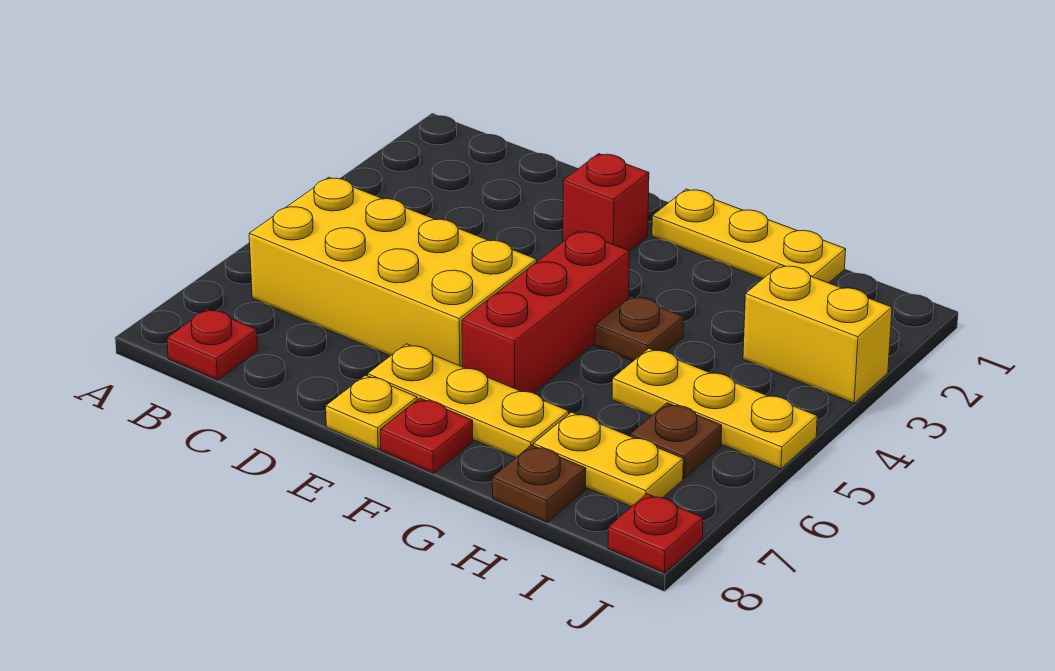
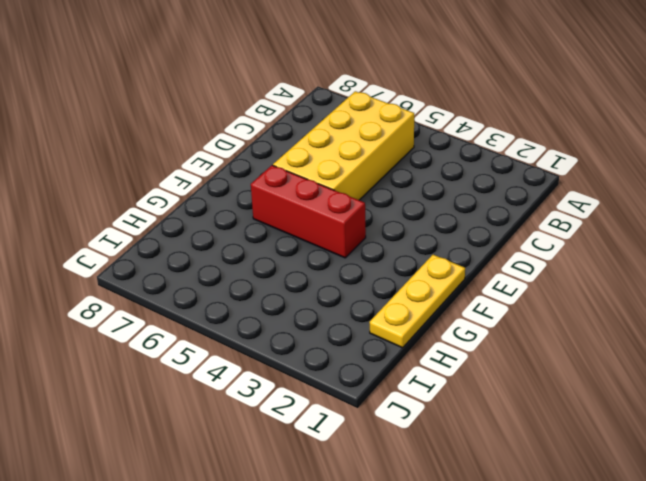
none -> red plate B8 level 1
none -> red brick E2 level 1
none -> yellow plate E7:G7 level 1

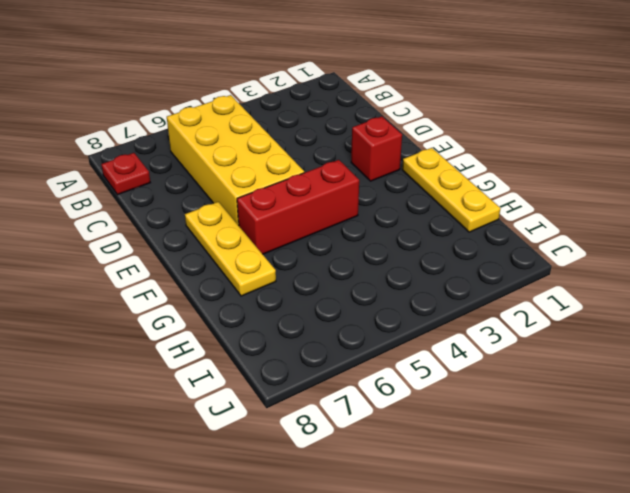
none -> yellow plate E8 level 1
none -> red plate F8 level 1
none -> brown plate G4 level 1

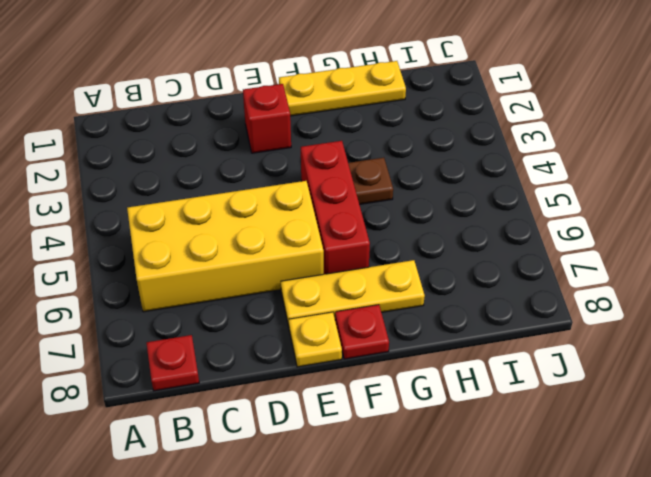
none -> yellow plate H5:J5 level 1
none -> yellow plate H7:I7 level 1
none -> brown plate H8 level 1

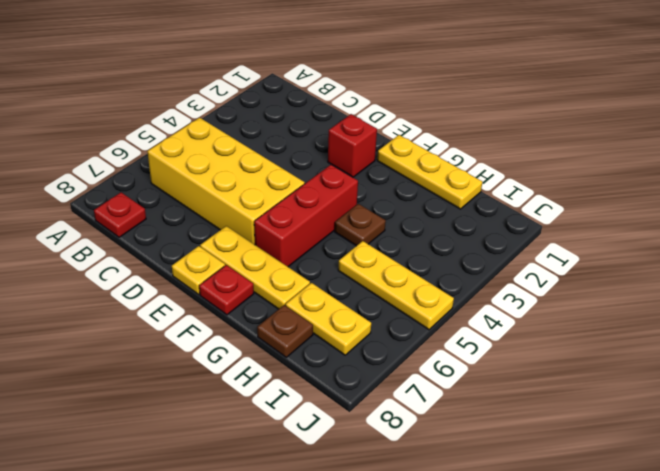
none -> yellow brick I3:J3 level 1
none -> brown plate I6 level 1
none -> red plate J8 level 1

